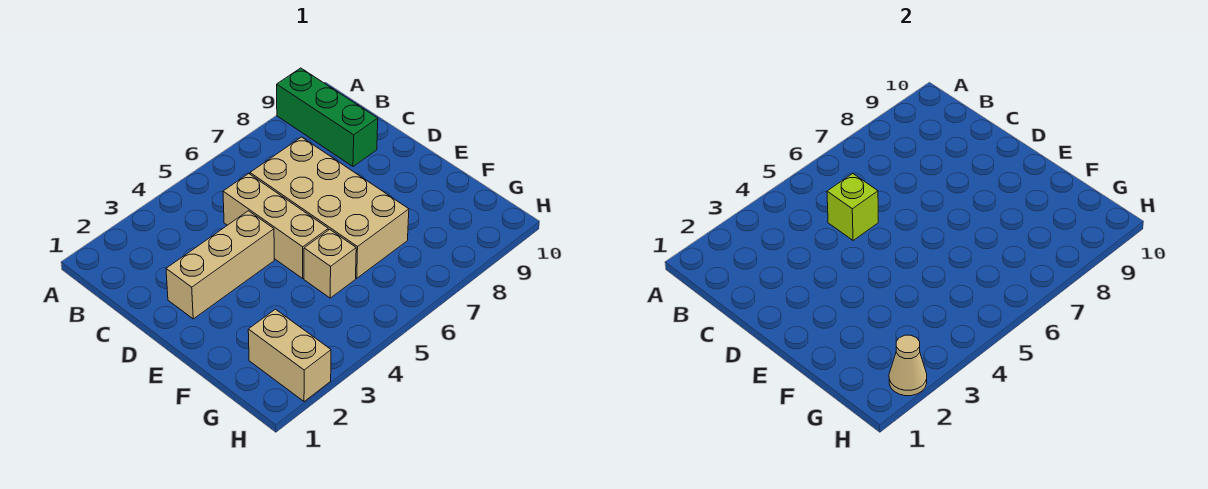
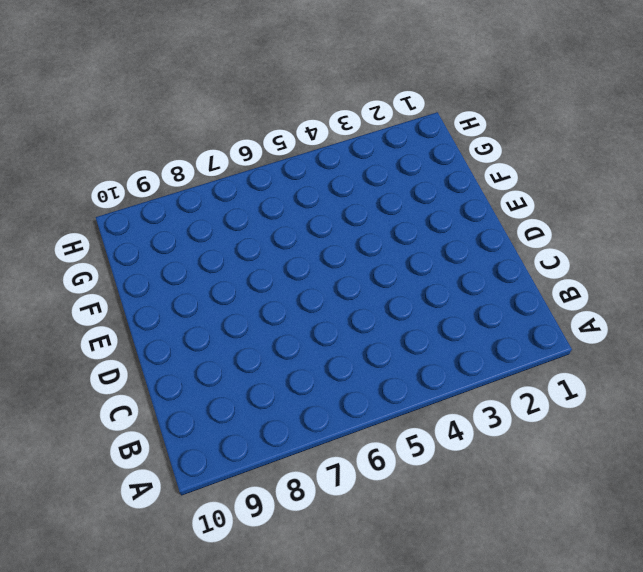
none -> green brick A9:C9 level 1
none -> tan brick C5:E5 level 1

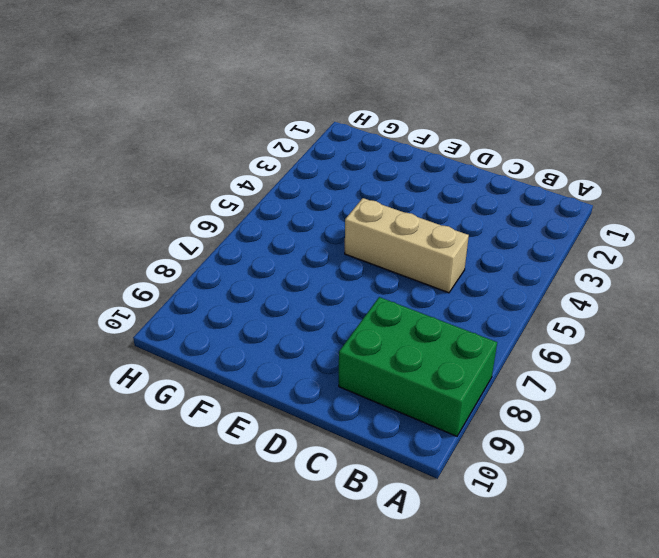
green brick A8:C9 level 1 -> green brick A9:C9 level 1
none -> tan brick C6:F7 level 1
none -> tan brick D2:D4 level 1

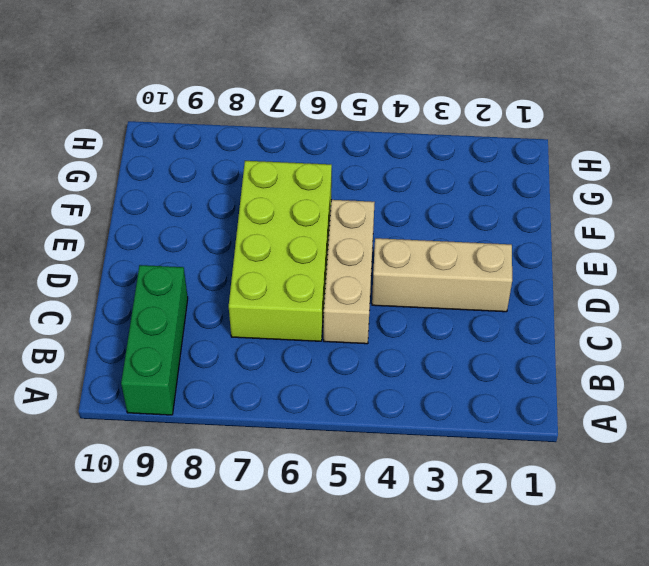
lime brick C6:F7 level 1 -> tan brick C6:F7 level 1
none -> tan brick F5 level 1
none -> tan brick G2:H2 level 1

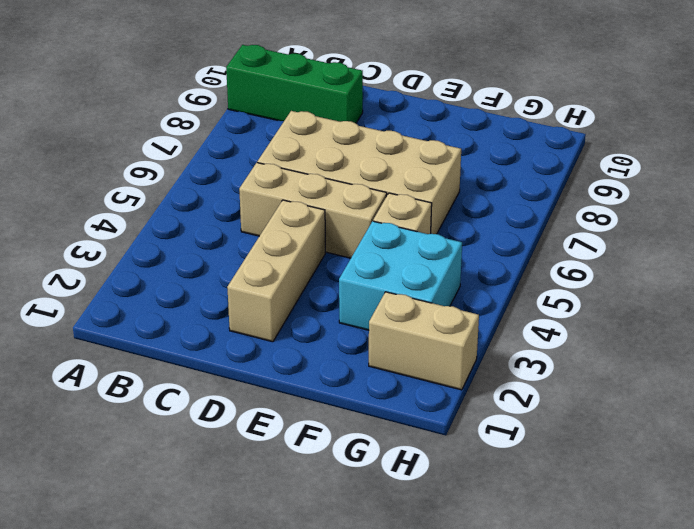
cyan brick F3:G4 level 1 -> none
none -> lime brick C5 level 2
none -> tan cone H2 level 2

